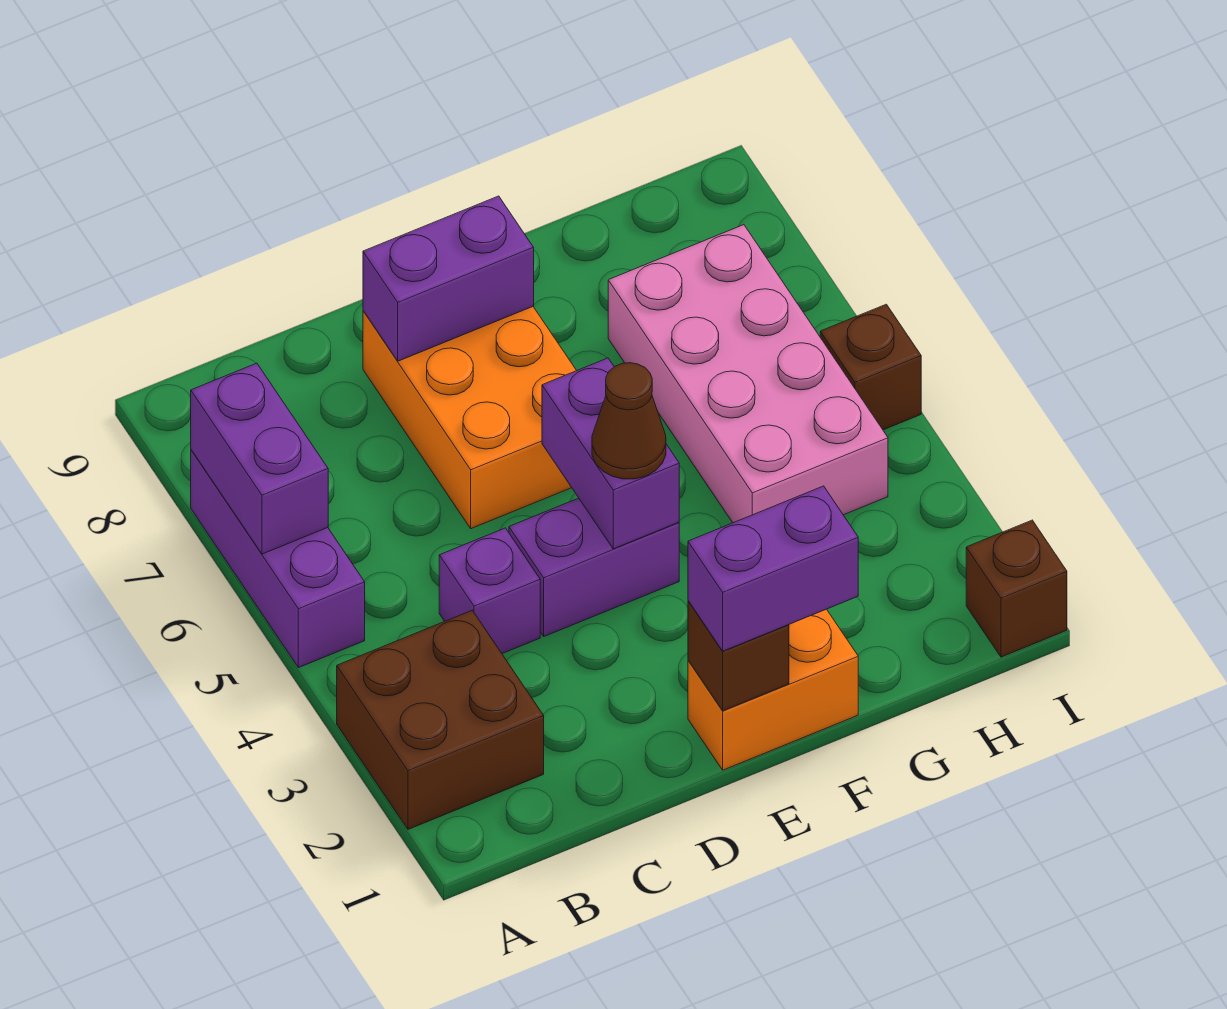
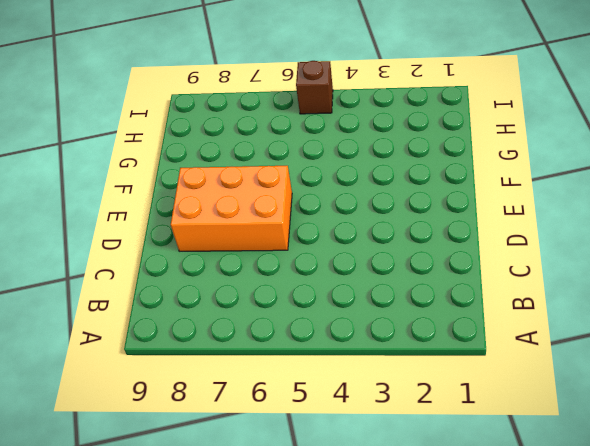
none -> brown brick A2:B3 level 1
none -> purple brick A5:A7 level 1
none -> purple brick C4 level 1

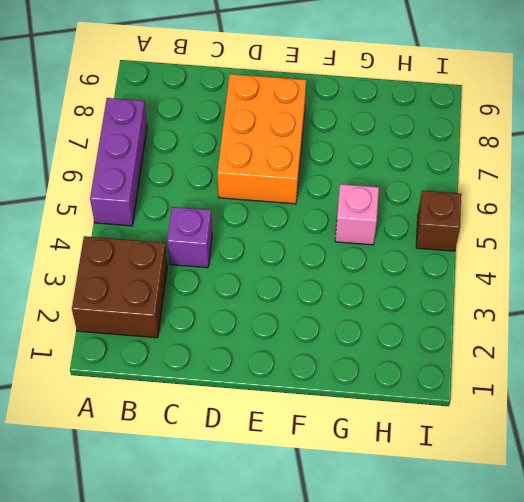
pink brick G5 level 1 -> pink brick G4:H7 level 1
none -> purple brick D4:E4 level 1
none -> orange brick E1:F1 level 1
none -> brown brick I1 level 1

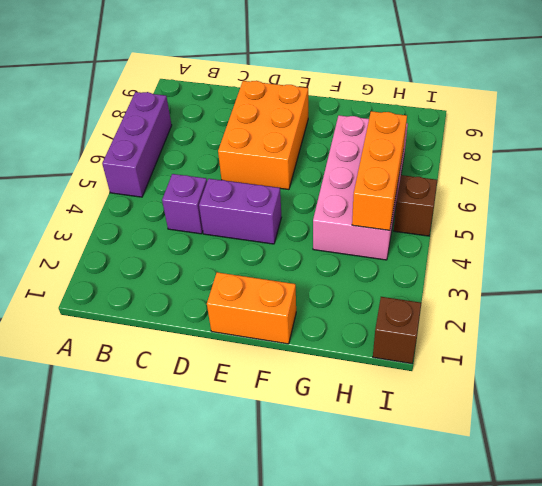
orange brick H4:H6 level 2 -> none
none -> brown brick A2:B3 level 1
none -> purple brick A6:A7 level 2
none -> purple brick D8:E8 level 2

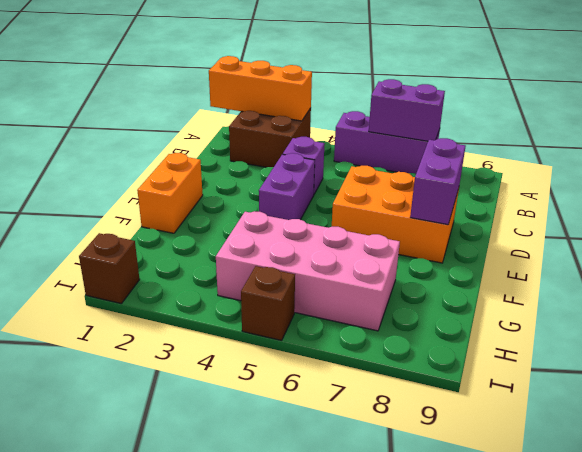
orange brick A1:A3 level 2 -> none
none -> brown brick E1 level 2
none -> purple brick E4:E5 level 2
none -> purple brick E1:F1 level 3

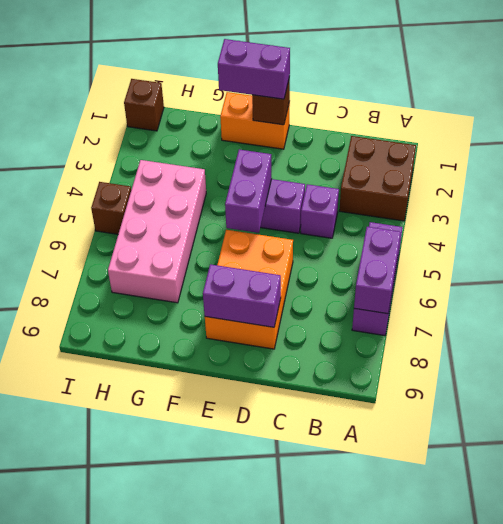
none -> brown cone E4 level 3

